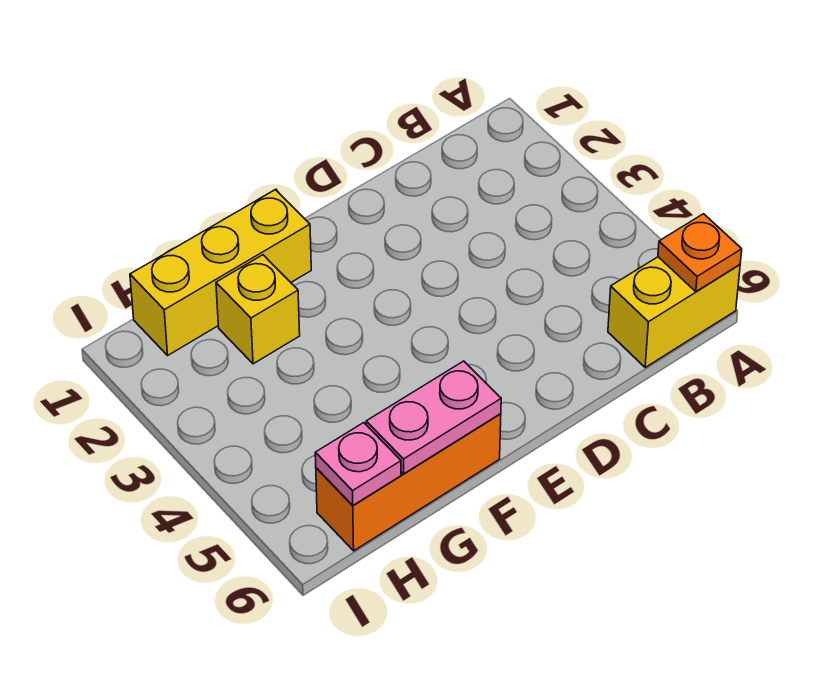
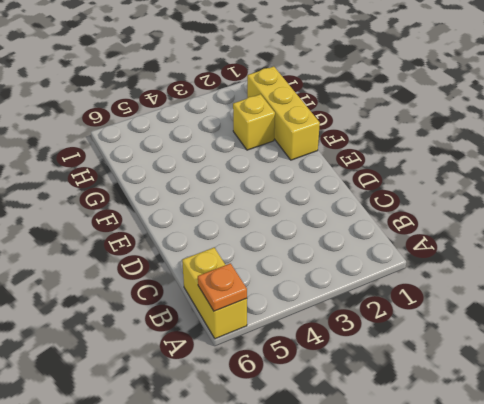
none -> orange brick F6:H6 level 1
none -> pink plate F6:G6 level 2

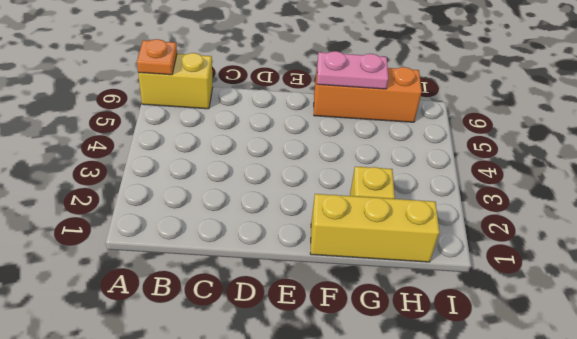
none -> pink plate H6 level 2

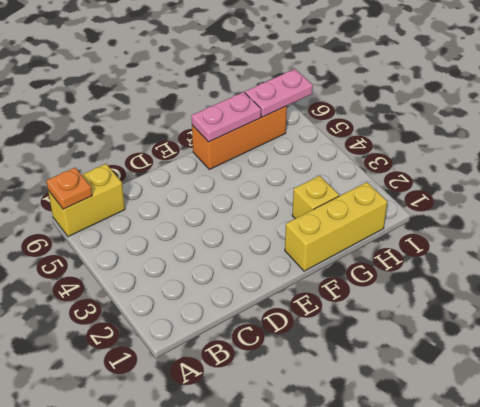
pink plate H6:I6 level 2 -> pink plate H6 level 2

